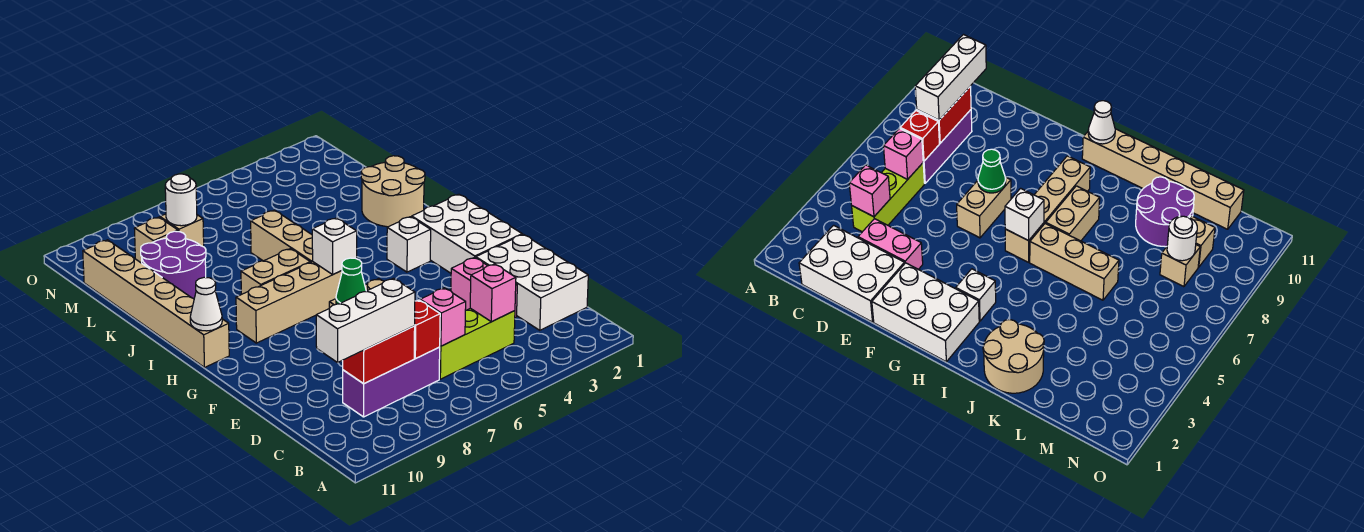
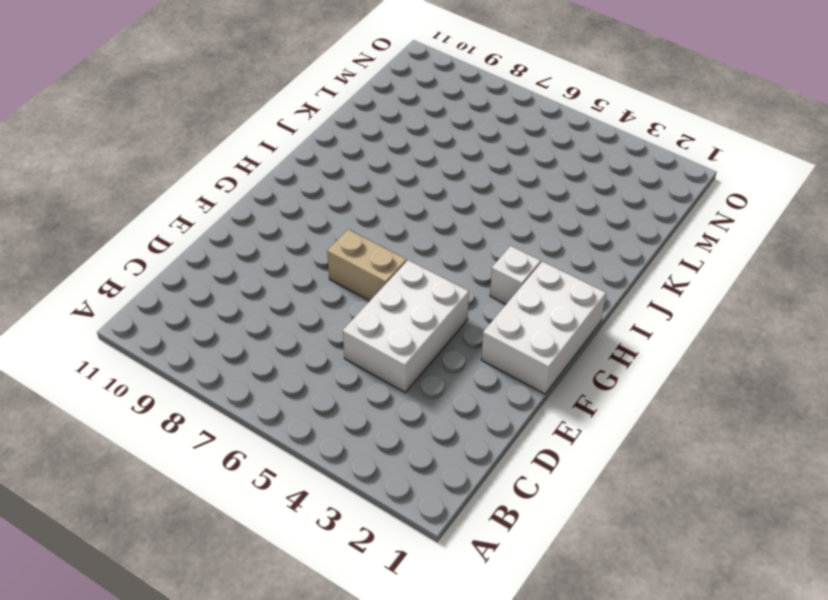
white brick D4:F5 level 1 -> white brick C1:E2 level 1
none -> lime brick C4:C6 level 1
none -> purple brick C7:C9 level 1
none -> pink brick D3:E3 level 1

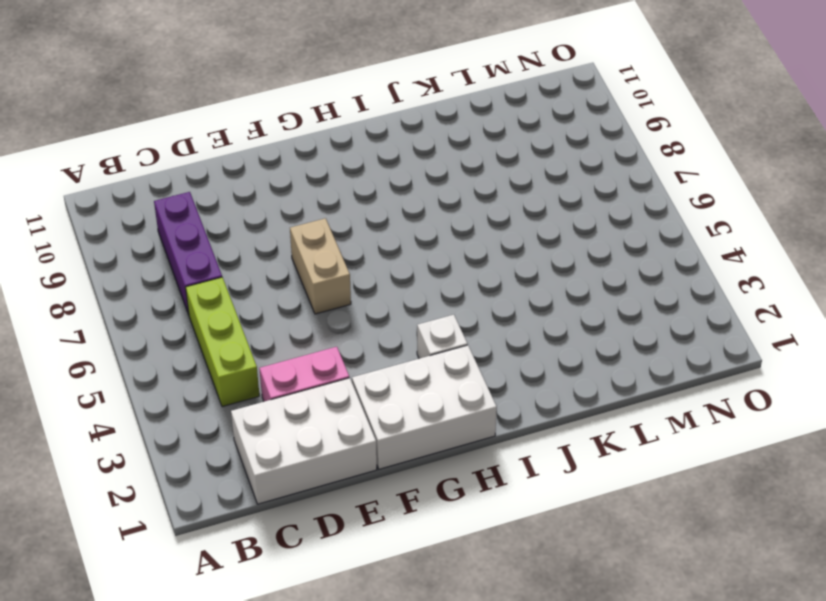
none -> tan brick H6:H9 level 1
none -> tan brick H11:M11 level 1
none -> tan brick I6:K6 level 1

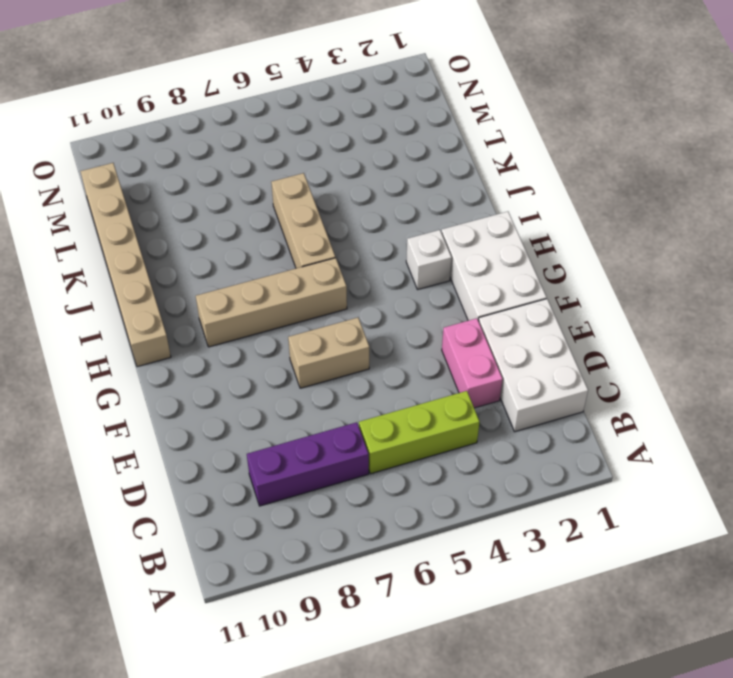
none -> tan brick I7:I8 level 1
none -> tan round brick J1:K2 level 1
none -> purple round brick K9:L10 level 1

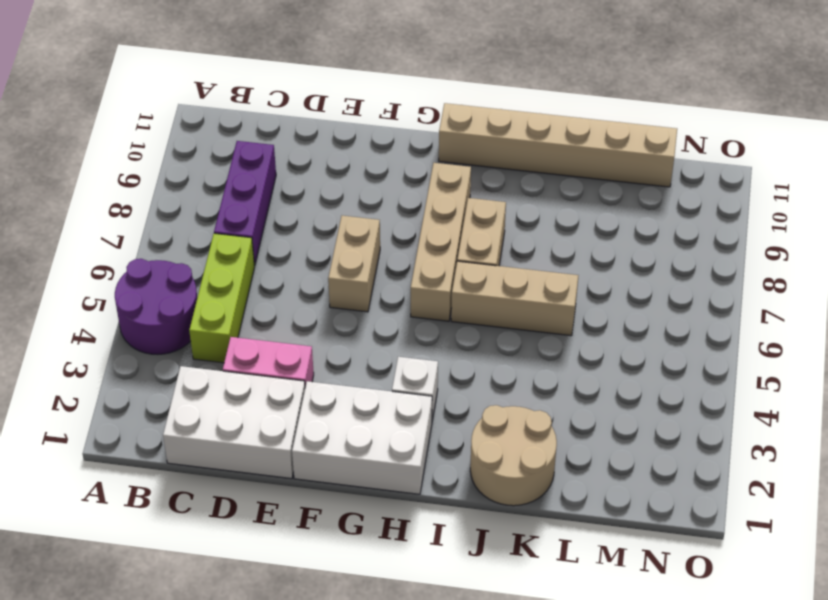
purple round brick A4:B5 level 1 -> purple round brick K9:L10 level 1
none -> tan brick M8 level 1
none -> tan brick M9 level 1
none -> pink brick C4 level 2

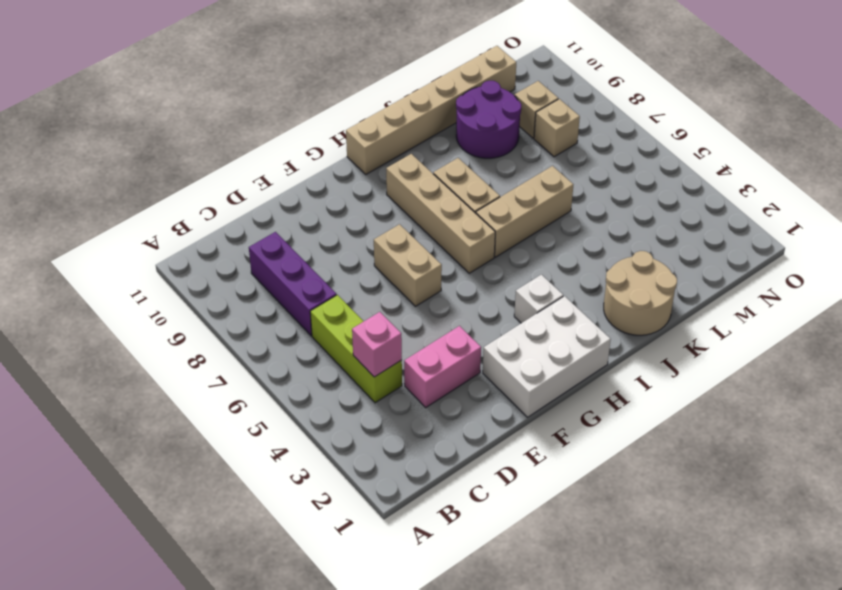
none -> white brick C1:E2 level 1
none -> pink brick C6 level 2
none -> red brick C7 level 2

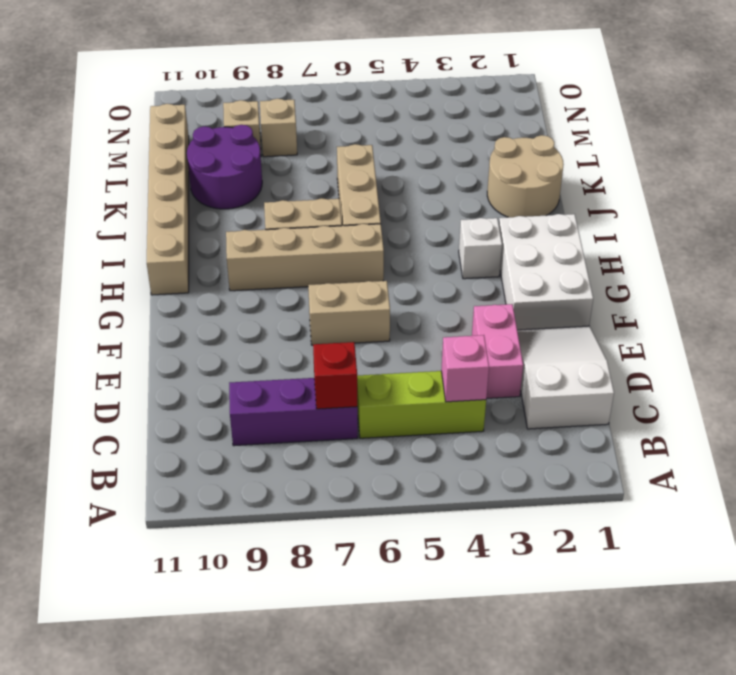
white slope C1:E2 level 1 top C -> white brick C1:E2 level 1
none -> pink brick C6 level 2
none -> red brick C8:C9 level 2
none -> green cone F7 level 2

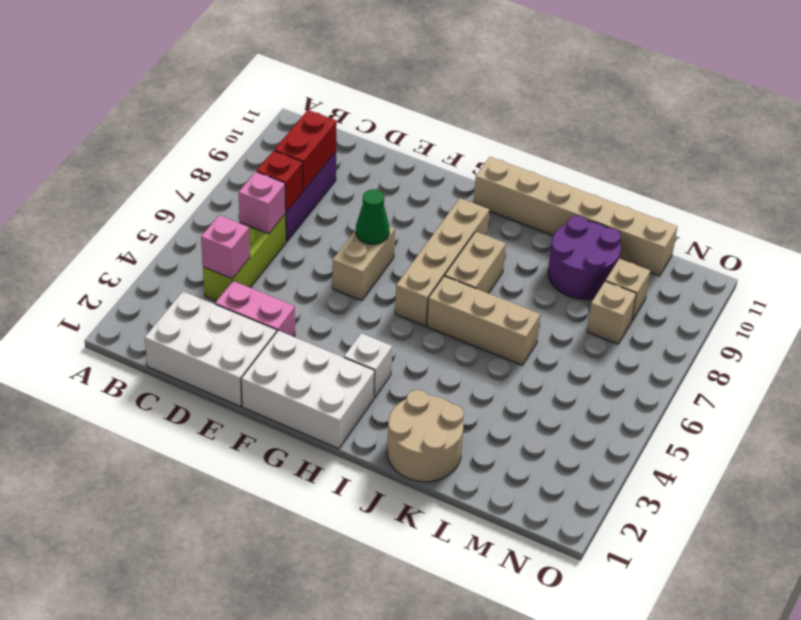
none -> white brick H6 level 2
none -> white cone H11 level 2
none -> white round brick M8 level 2

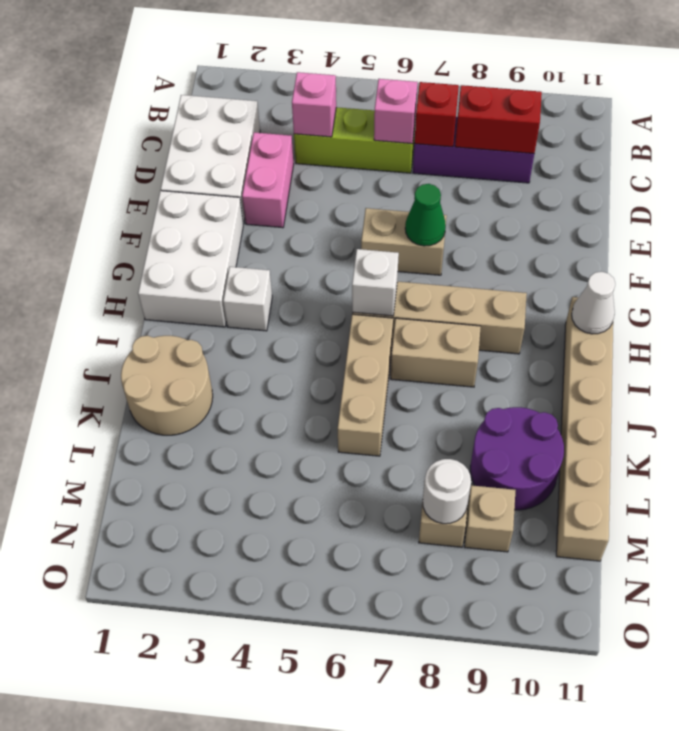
none -> white brick C8:C10 level 3

